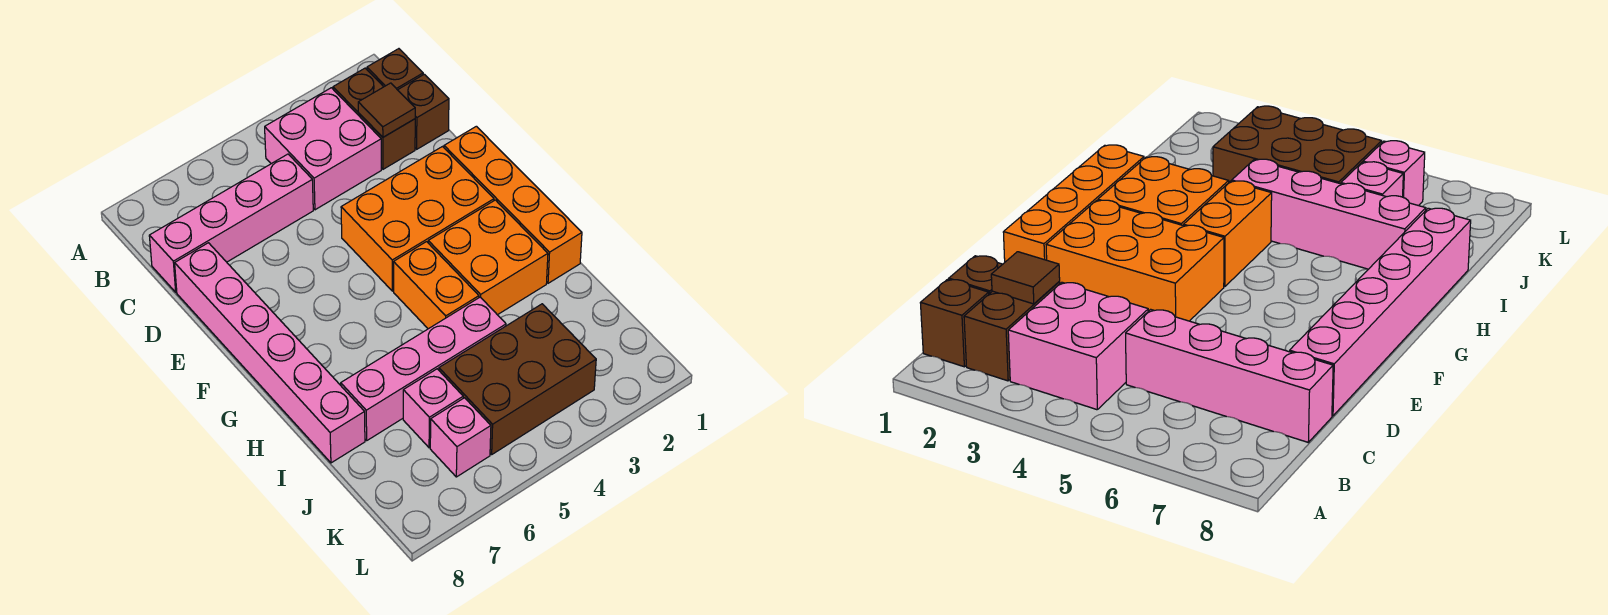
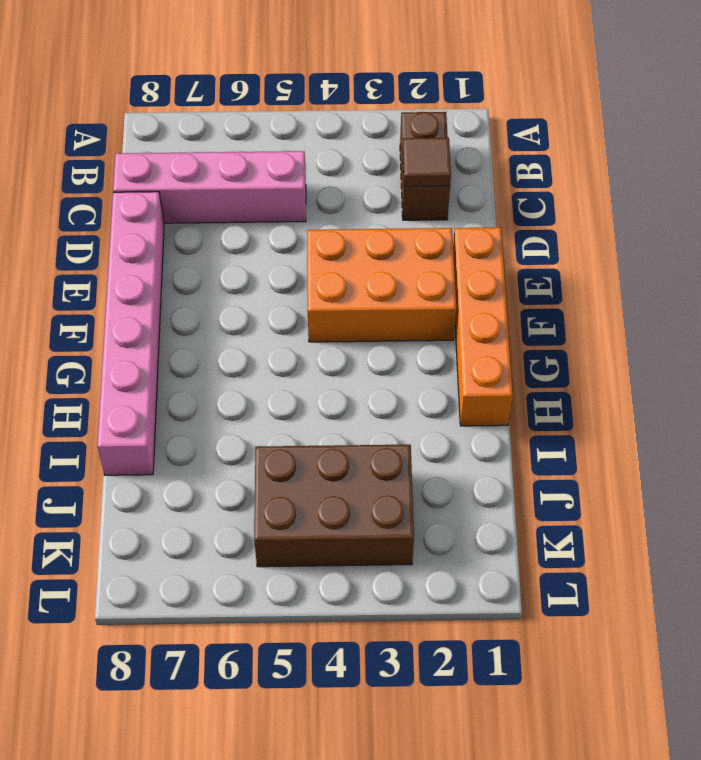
none -> brown brick B1 level 1
none -> pink brick B3:C4 level 1
none -> brown brick C1 level 1

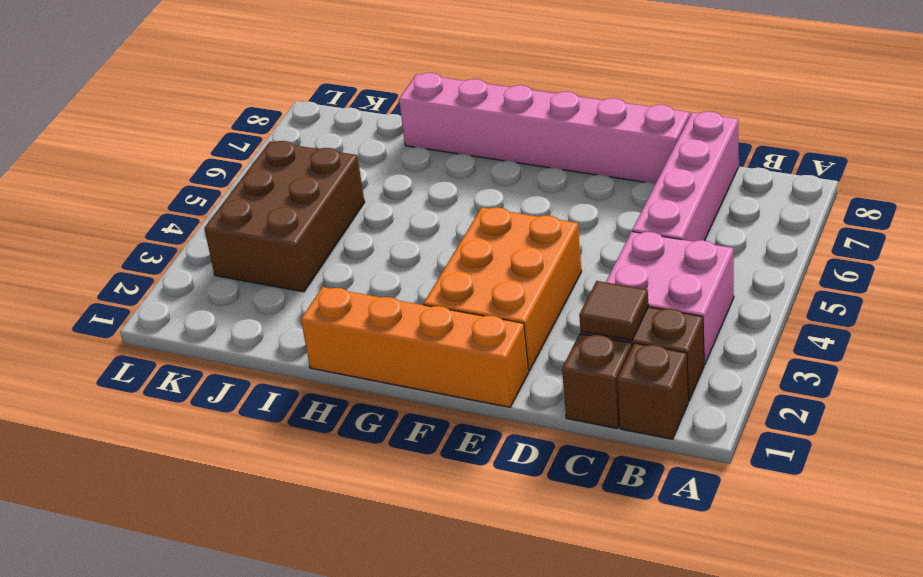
none -> orange brick G2:H3 level 1
none -> orange brick G4:H4 level 1
none -> pink brick I4:I7 level 1

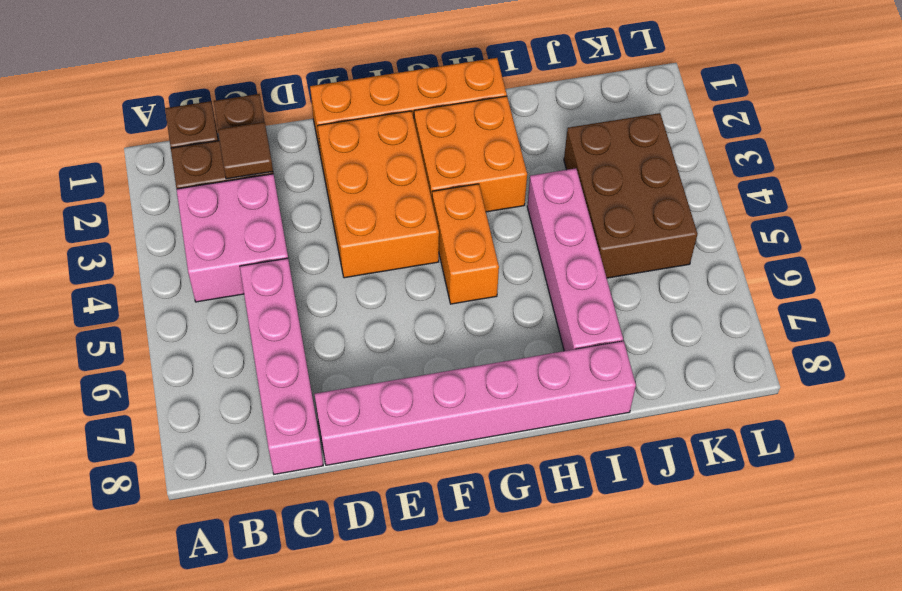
orange brick G4:G5 level 1 -> orange brick G4:H4 level 1
none -> pink brick J6 level 1
none -> pink brick K6 level 1

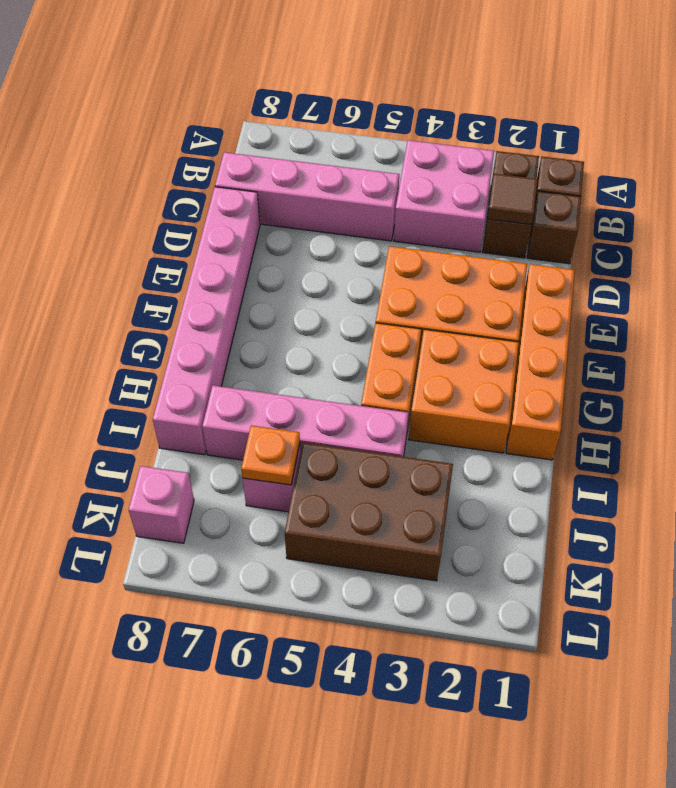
orange plate J6 level 2 -> none
pink brick K8 level 1 -> pink brick K6 level 1

